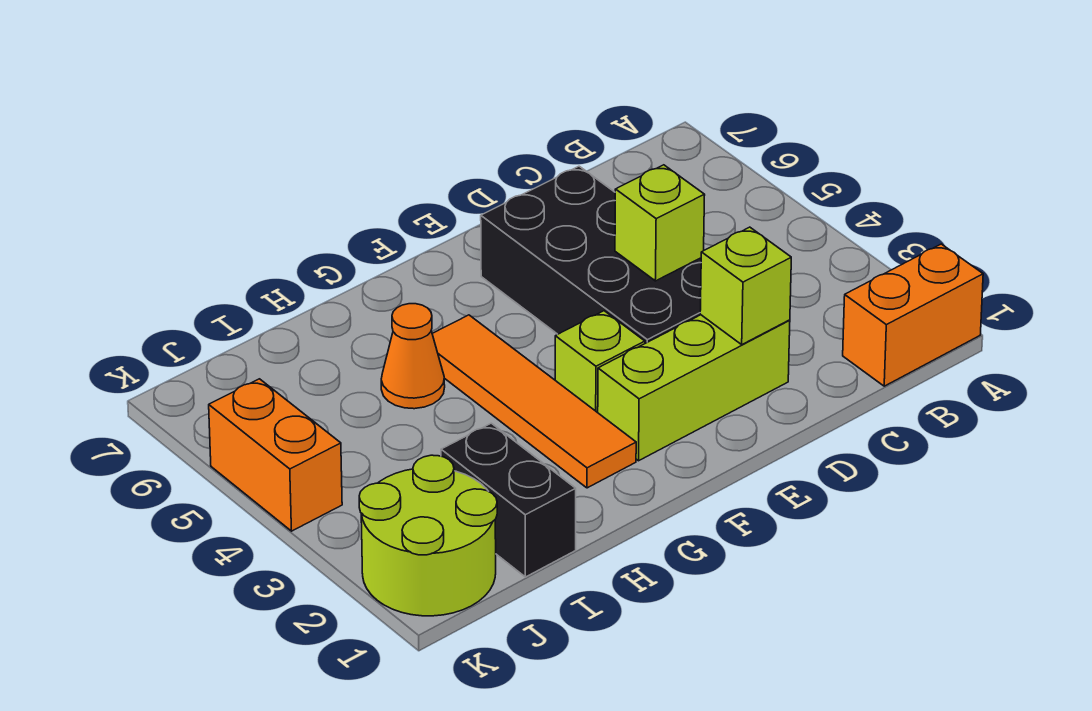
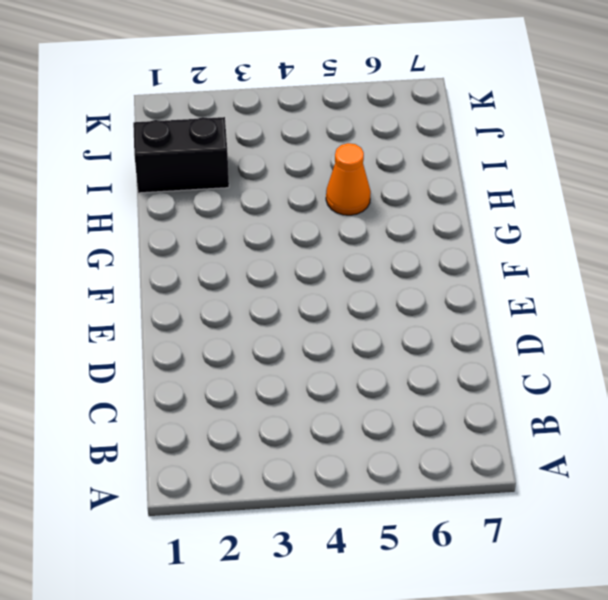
none -> orange brick A1:B1 level 1
none -> lime brick D2:F2 level 1

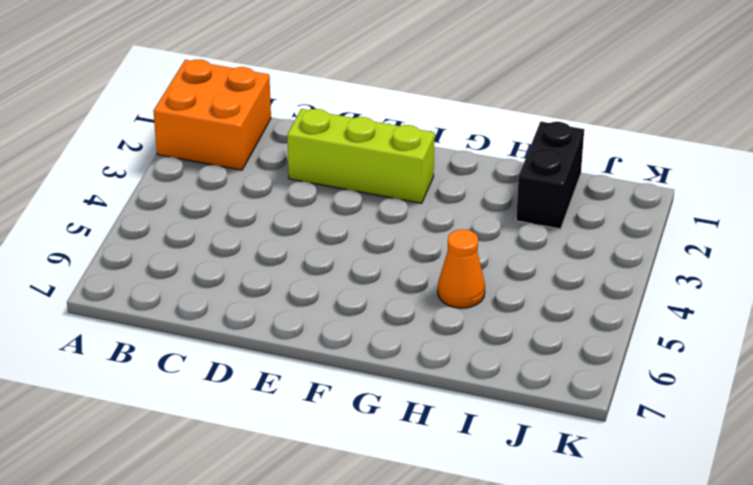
orange brick A1:B2 level 1 -> orange brick A1:B1 level 1
none -> black brick D3:E6 level 1
none -> lime brick F3 level 1

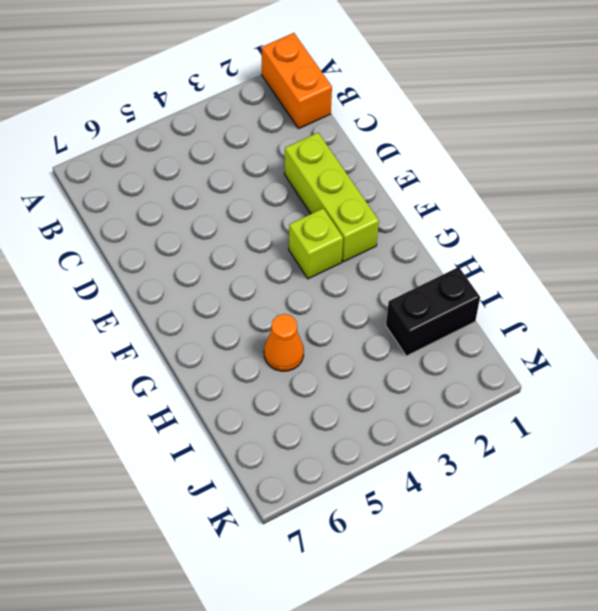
none -> black brick D3:E6 level 1
none -> orange tile G2:G5 level 1

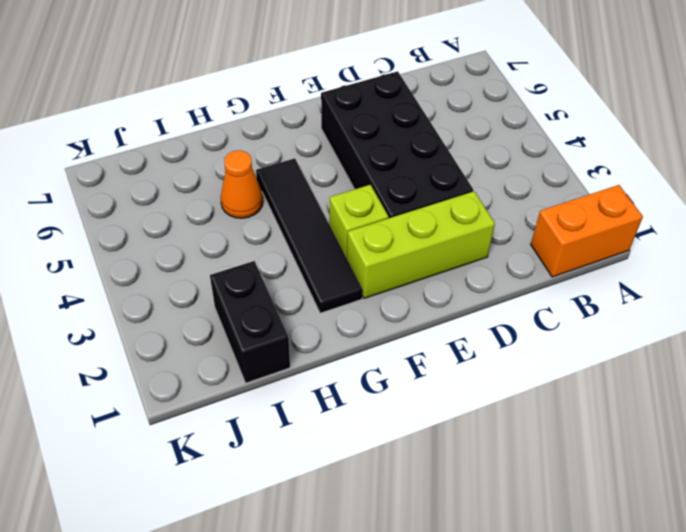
black tile G2:G5 level 1 -> orange tile G2:G5 level 1
none -> lime round brick J1:K2 level 1
none -> orange brick K4:K5 level 1

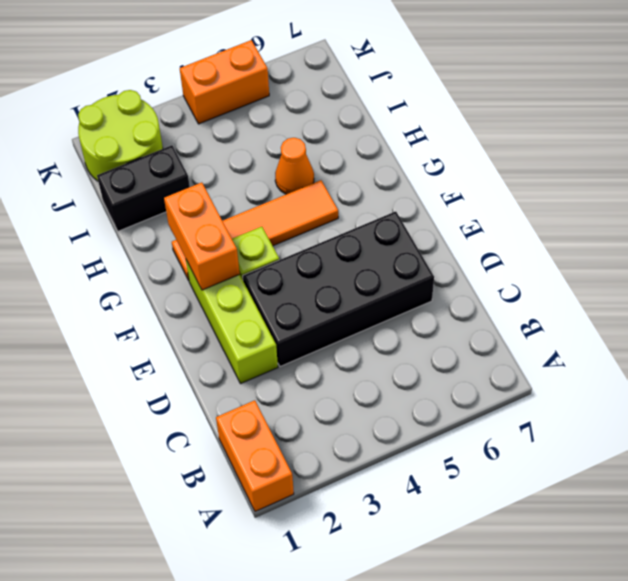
orange brick F2:G2 level 2 -> none
none -> lime brick D2 level 2
none -> lime brick D4 level 2

